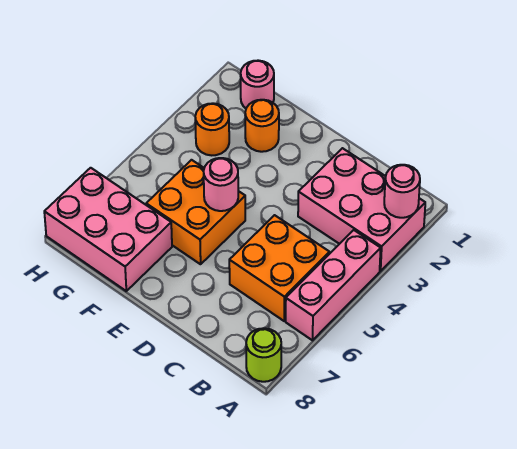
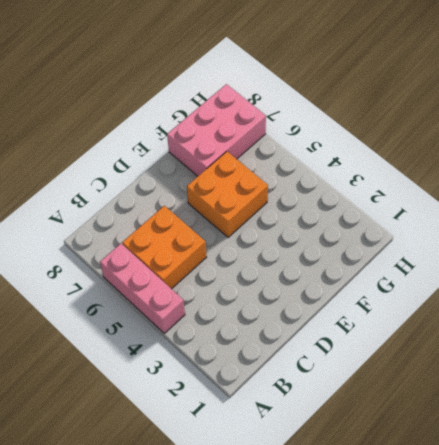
none -> pink brick A2:C3 level 1
none -> lime round brick A8 level 1

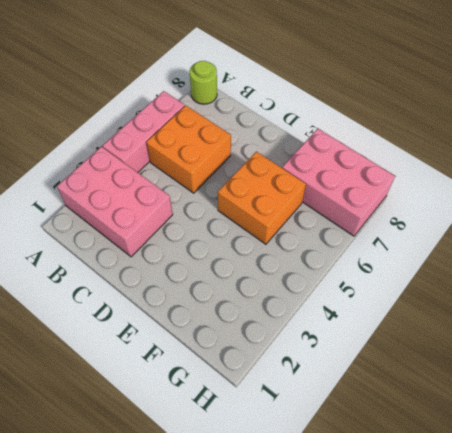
none -> orange round brick F2 level 1
none -> pink round brick G1 level 1

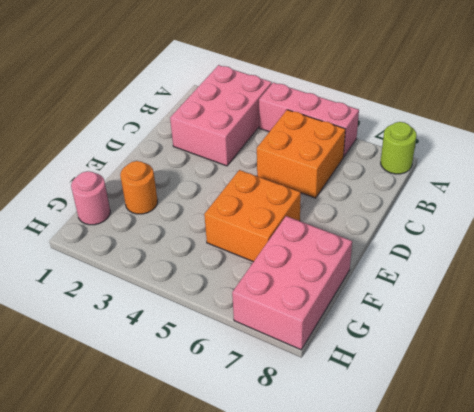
none -> orange round brick G3 level 1
none -> pink round brick A2 level 2

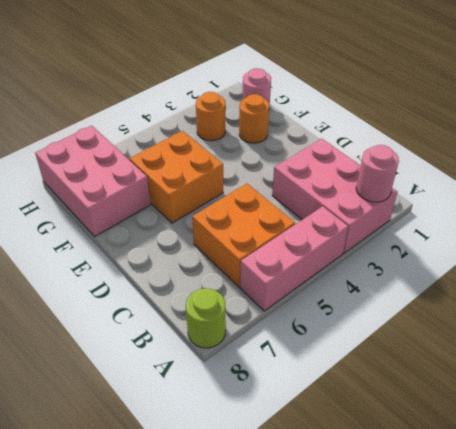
none -> pink round brick E5 level 2

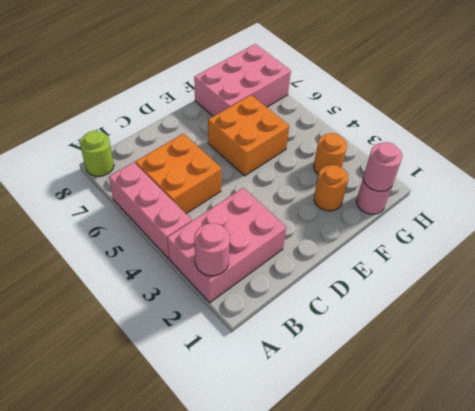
pink round brick G1 level 2 -> pink round brick E5 level 2

